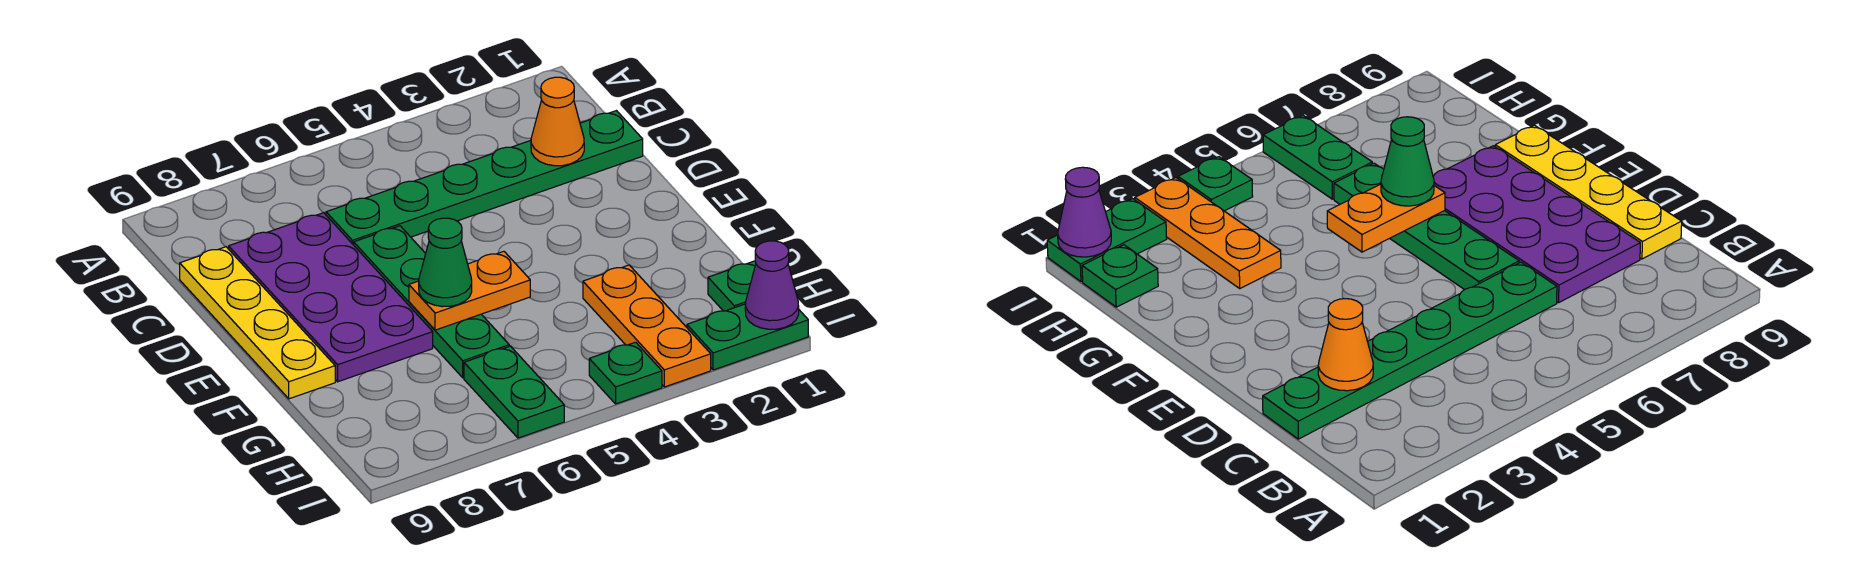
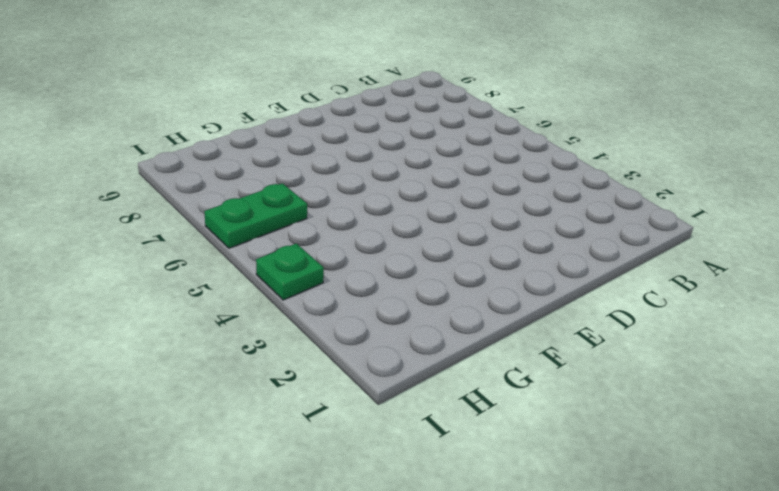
none -> green plate C1:C6 level 1
none -> purple plate C7:F8 level 1
none -> yellow plate C9:F9 level 1

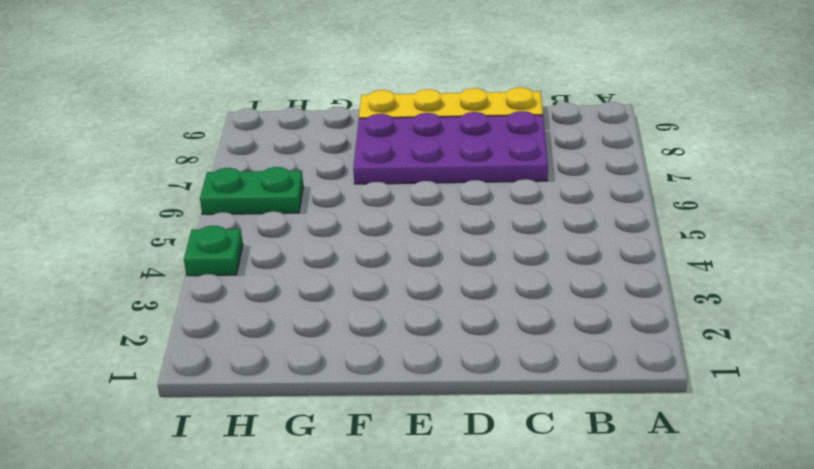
none -> green plate C1:C6 level 1
none -> green plate D6:G6 level 1
none -> orange plate G3:I3 level 1

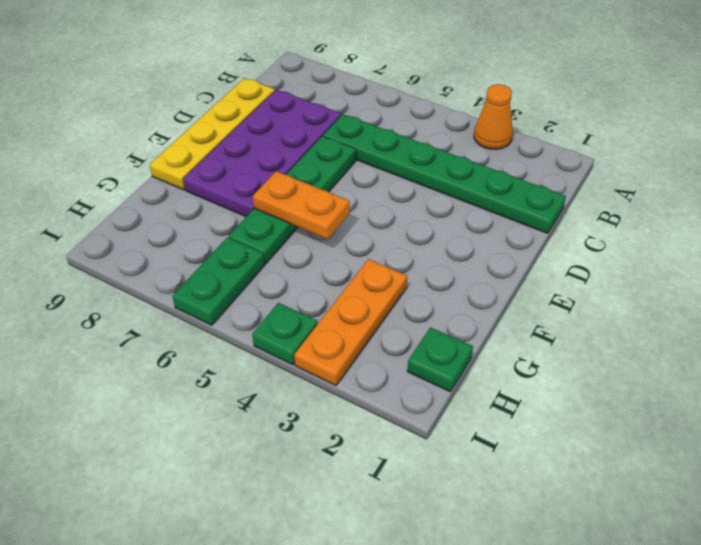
orange cone A3 level 1 -> orange cone C2 level 2
none -> green plate I1:I2 level 1
none -> purple cone I1 level 2
none -> green cone F6 level 3

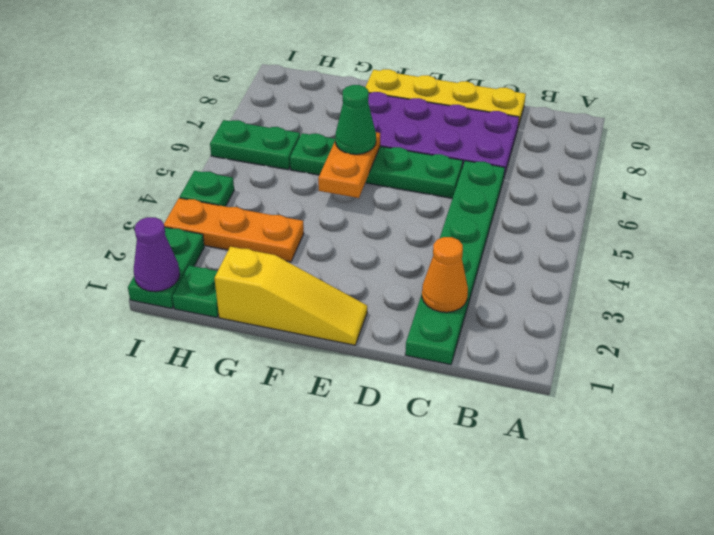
yellow slope E1:G1 level 1 top G -> none

